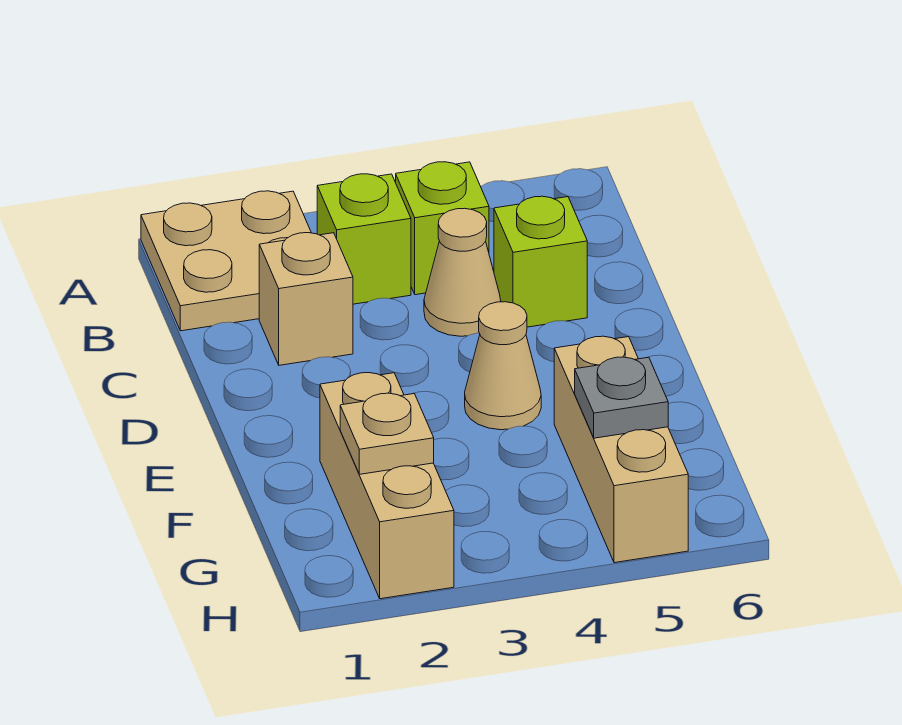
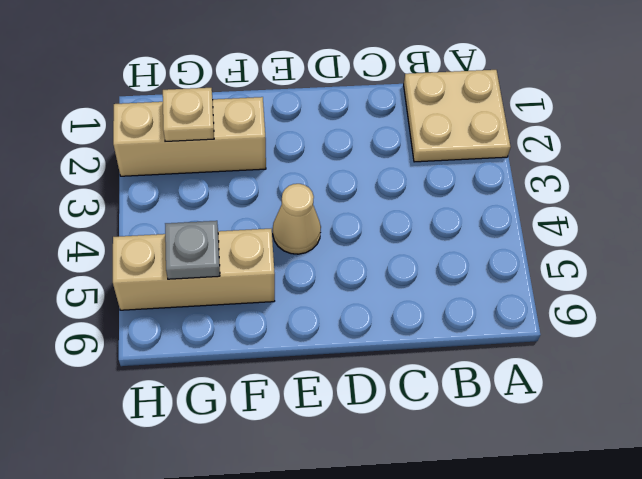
none -> lime brick B3 level 1
none -> lime brick B4 level 1

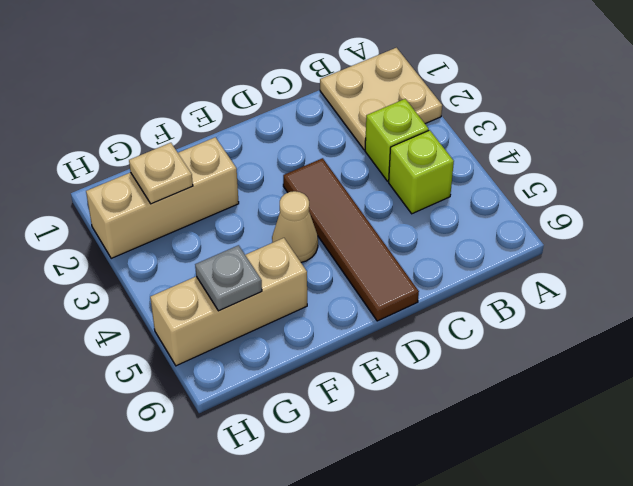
brown tile D3:D6 level 1 -> none
none -> tan brick C2 level 1
none -> tan cone C4 level 1

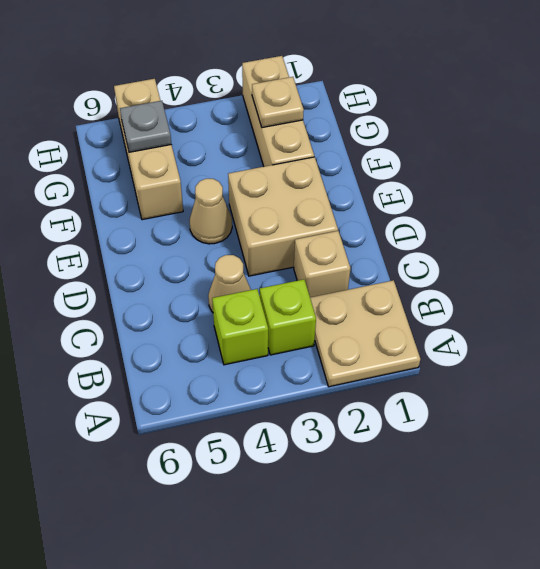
tan brick D2:E3 level 1 -> none
none -> lime brick C5 level 1

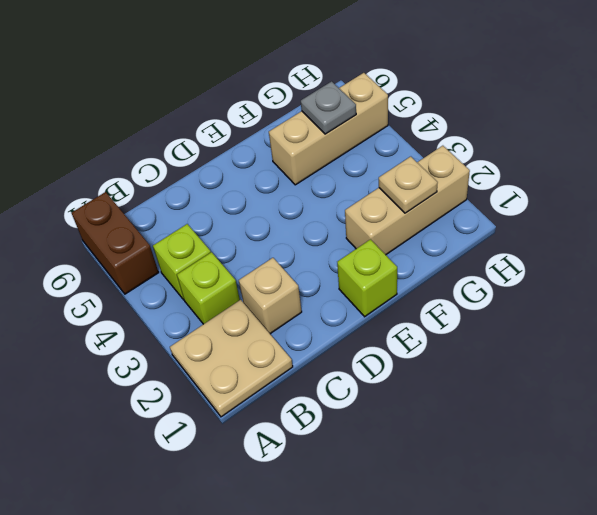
brown brick A5:A6 level 1 -> none
lime brick E1 level 1 -> lime brick C5 level 1
none -> tan cone C4 level 1
none -> tan cone E4 level 1

